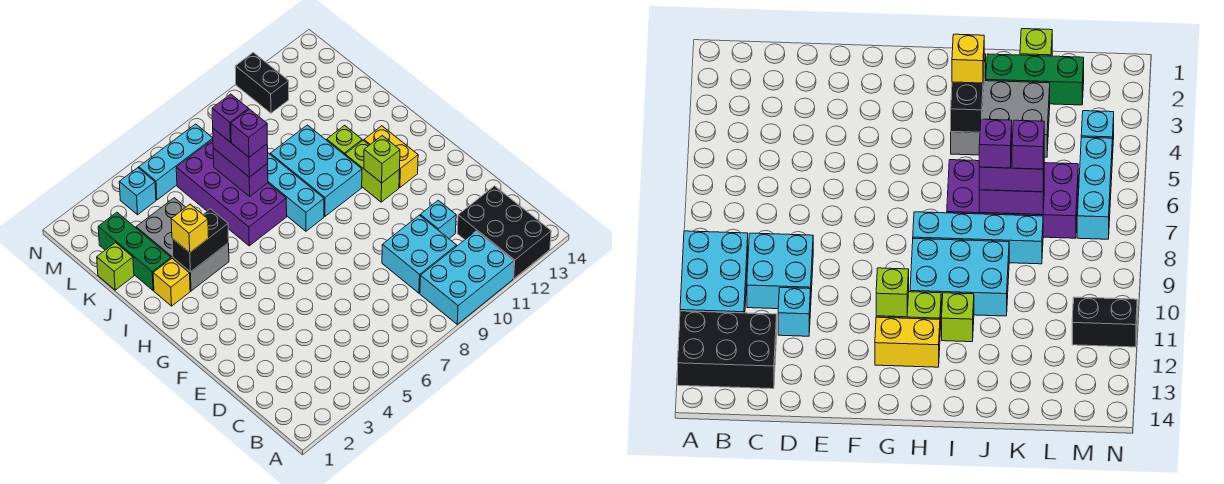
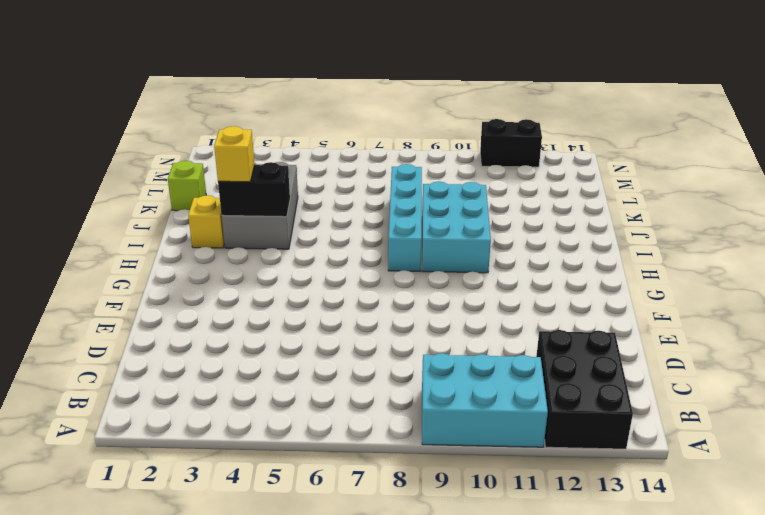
black brick N11:N12 level 1 -> black brick M11:N11 level 1
none -> cyan brick C9:D10 level 1
none -> cyan brick D11 level 1
none -> lime brick G11:H11 level 1

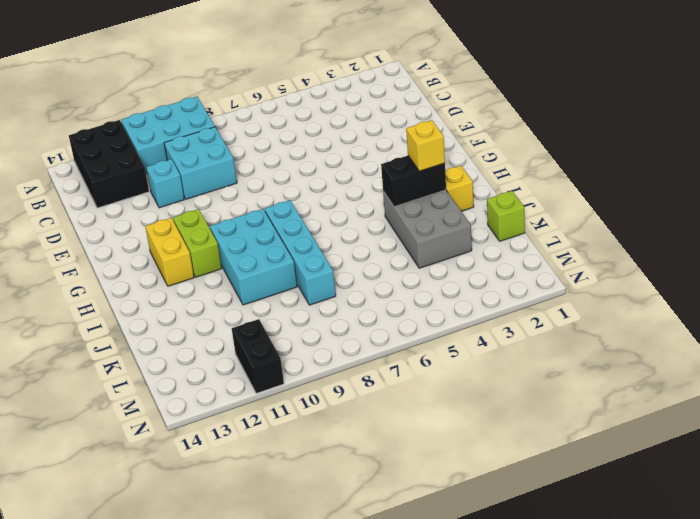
none -> purple brick I6:L7 level 1
none -> lime brick I11 level 1
none -> green brick J2:L2 level 1

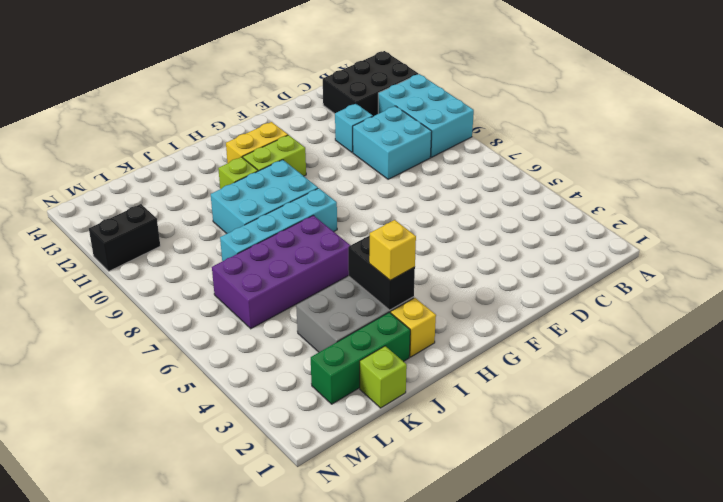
none -> cyan brick M4 level 1
none -> cyan brick M5:M7 level 1
none -> lime brick G11 level 2

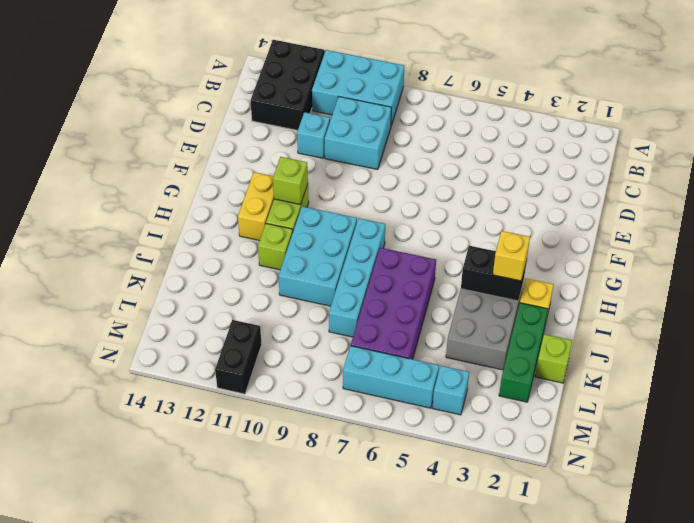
none -> purple brick J7:K7 level 2
none -> purple brick J7:K7 level 3
none -> purple brick J7 level 4

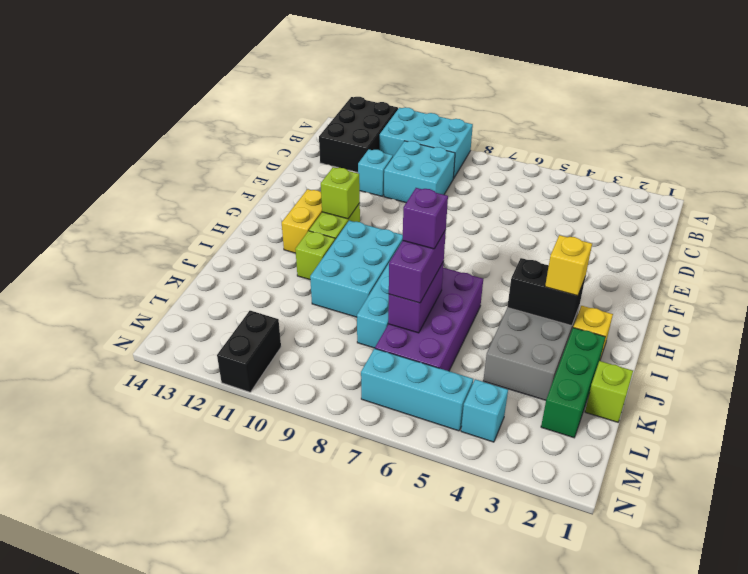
none -> purple brick K7 level 4

